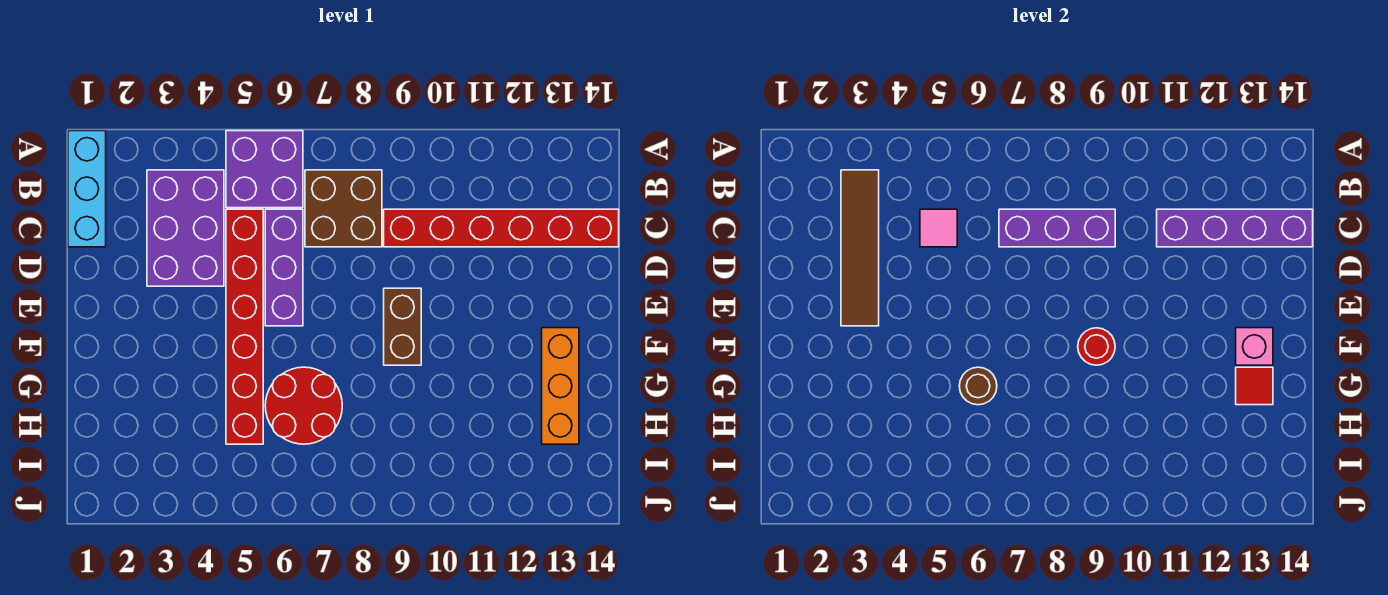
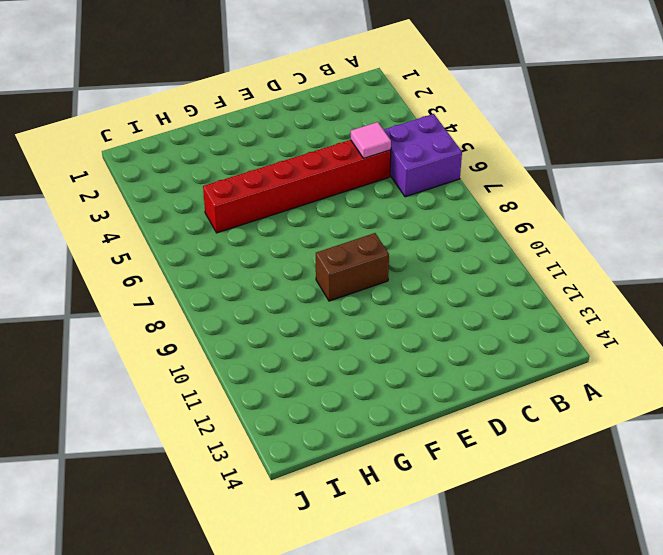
none -> cyan brick A1:C1 level 1
none -> purple brick B3:D4 level 1
none -> brown brick B7:C8 level 1

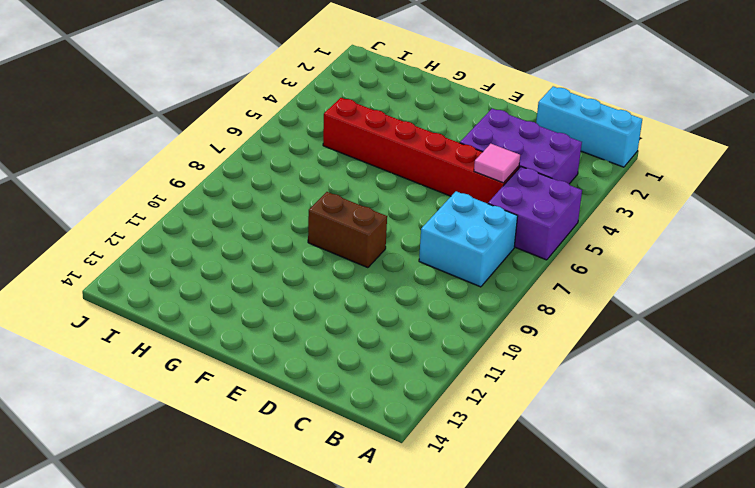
cyan brick B7:C8 level 1 -> brown brick B7:C8 level 1
none -> purple brick C6:E6 level 1
none -> red brick C9:C14 level 1
none -> orange brick F13:H13 level 1

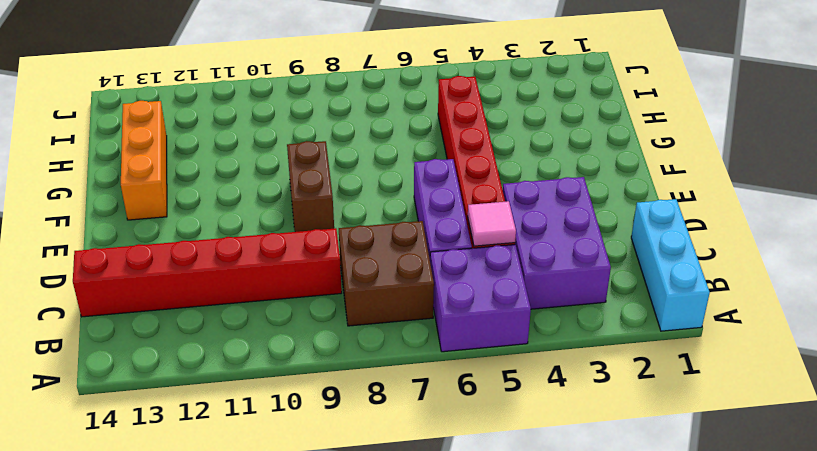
none -> red round brick G6:H7 level 1
none -> brown tile B3:E3 level 2
none -> purple brick C7:C9 level 2

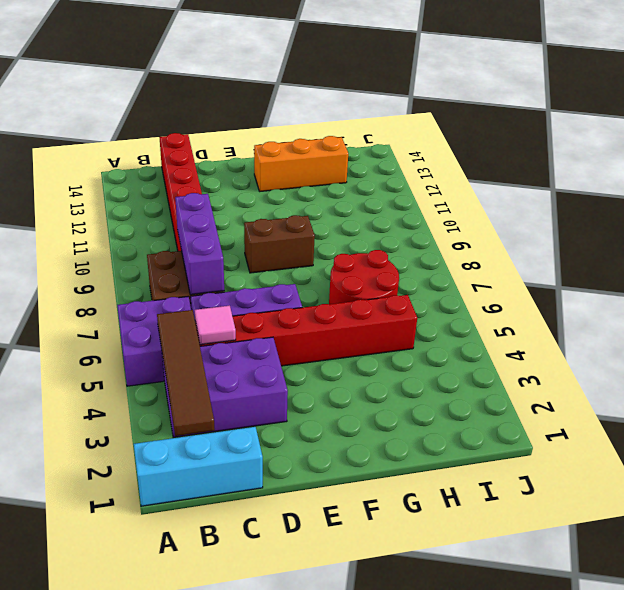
brown tile B2:B5 level 2 -> brown tile B3:E3 level 2
none -> purple brick C11:C14 level 2
none -> red round brick F9 level 2
none -> pink brick F13 level 2

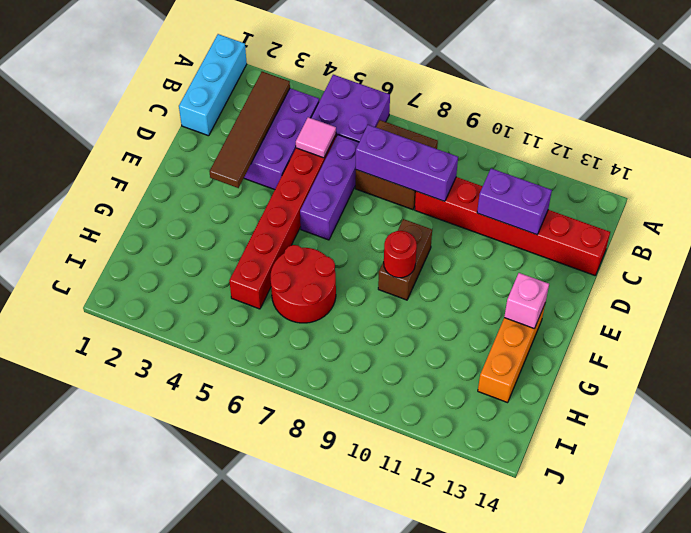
purple brick C11:C12 level 2 -> purple brick C11:C14 level 2
none -> brown round brick G6 level 2
none -> red tile G13 level 2

